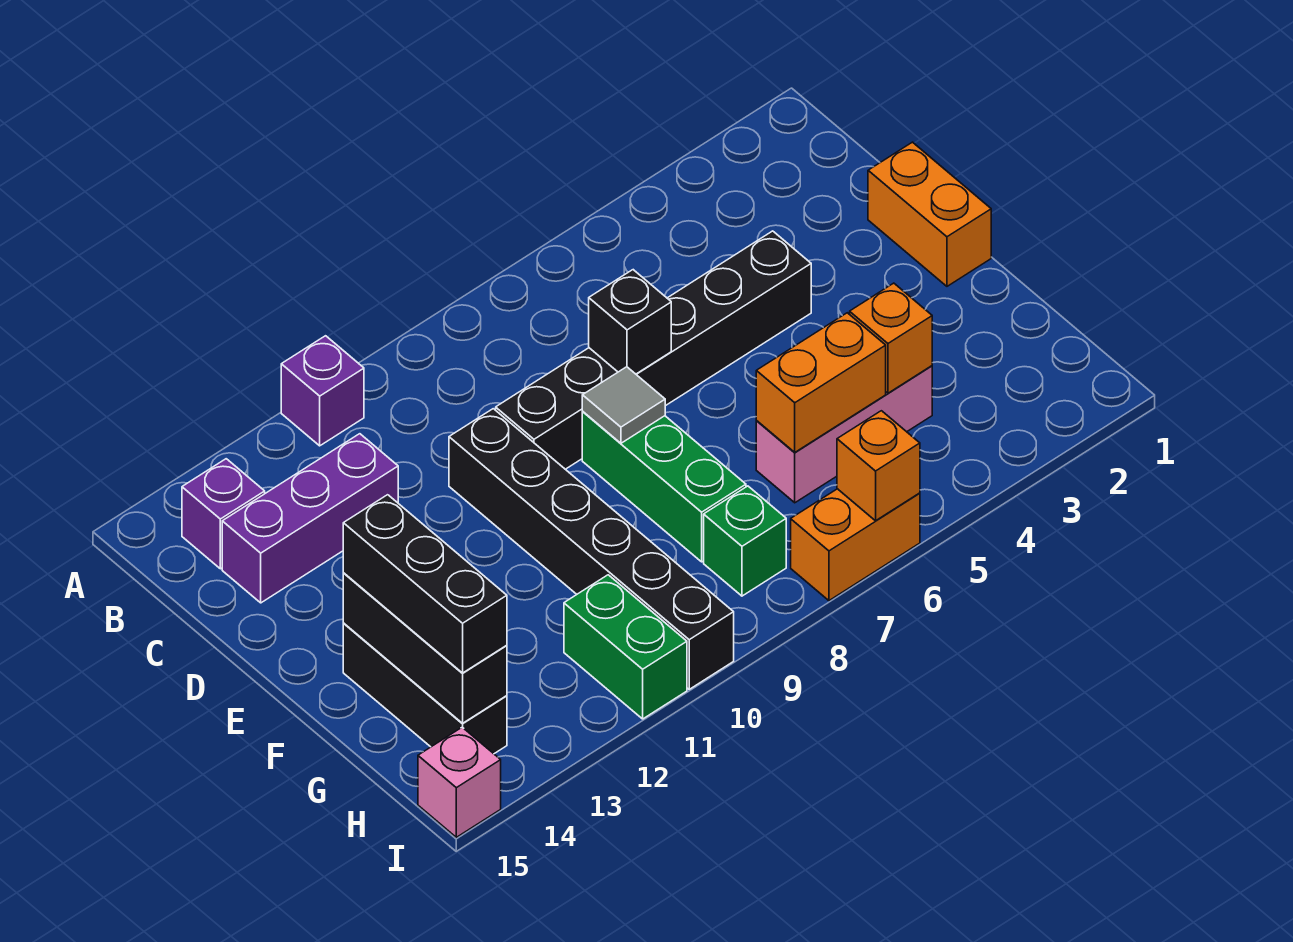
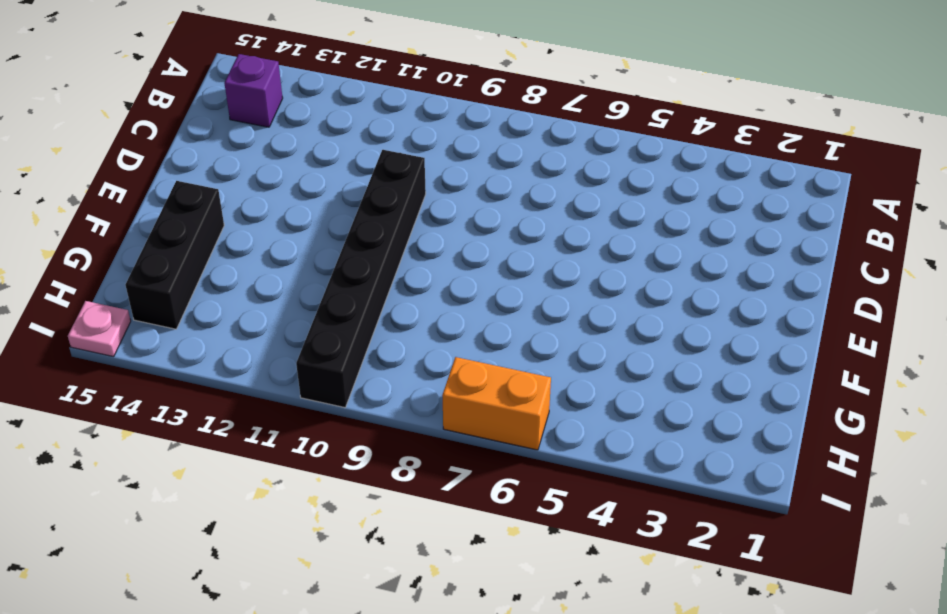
pink plate I15 level 1 -> pink brick I15 level 1
none -> purple brick A11 level 1
none -> purple brick C12:C14 level 1
none -> orange brick D1:E1 level 1

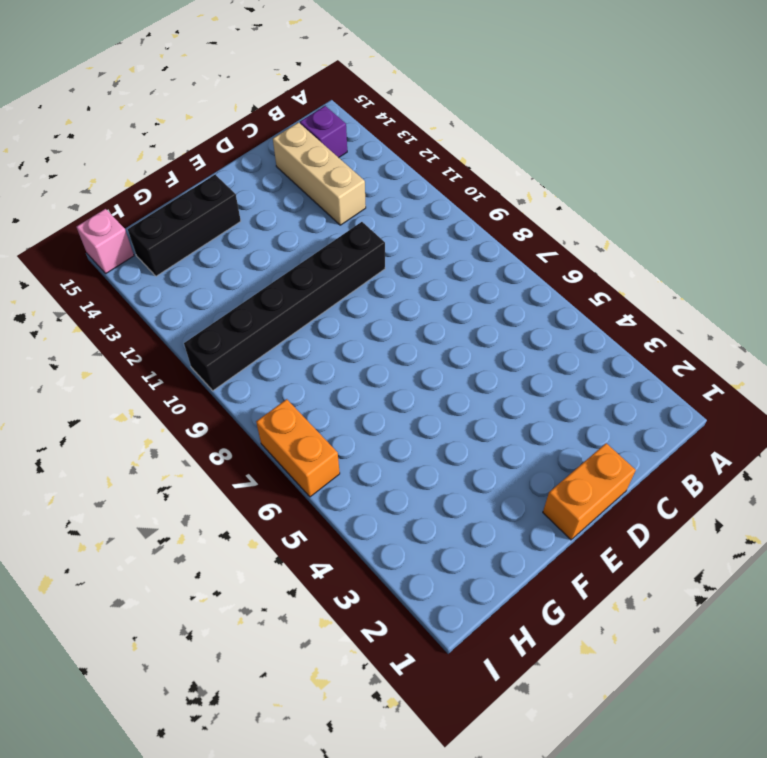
tan brick C12:C14 level 1 -> purple brick C12:C14 level 1
none -> purple brick A11 level 1
none -> black brick D4:D9 level 1
none -> green brick E8:G8 level 1

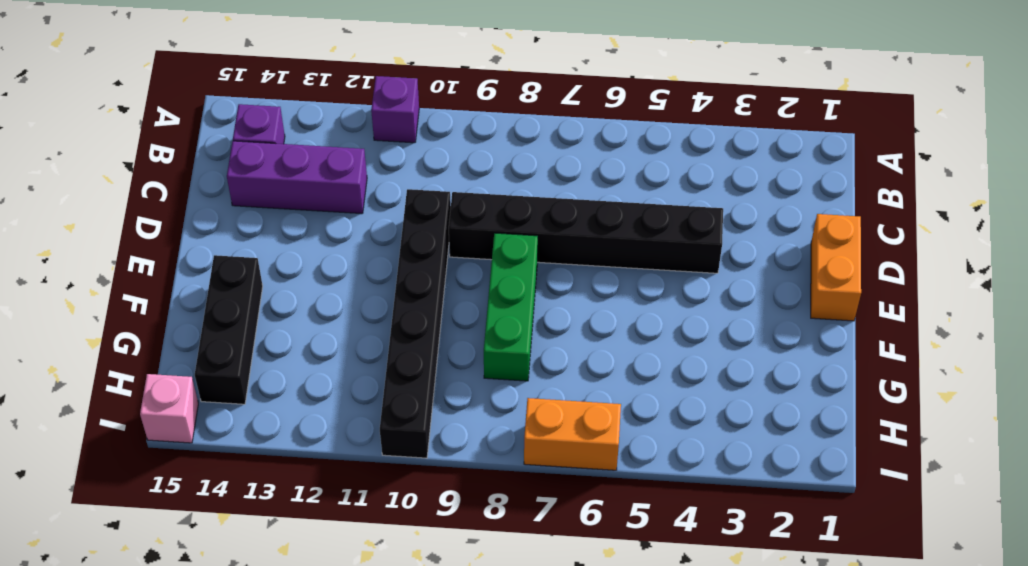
none -> pink brick G4:G6 level 1
none -> green brick H8 level 1
none -> green brick H11:I11 level 1

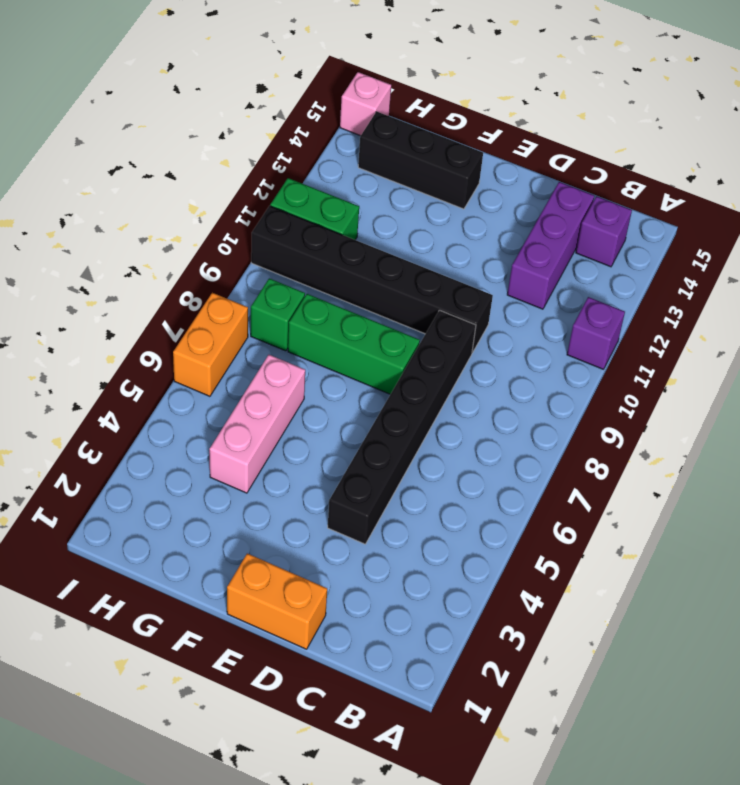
none -> black brick D7 level 2
none -> grey tile E8 level 2
none -> black brick F14:H14 level 2

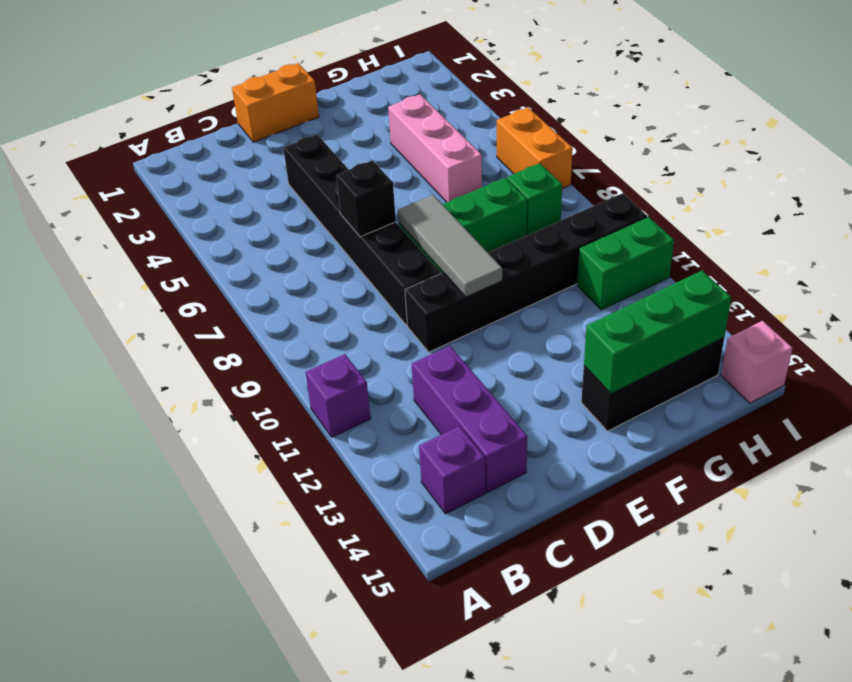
grey tile E8:E10 level 2 -> grey tile E8 level 2
green brick F14:H14 level 2 -> black brick F14:H14 level 2
none -> orange brick G4 level 2
none -> orange brick G5:G6 level 2
none -> orange brick I6 level 2

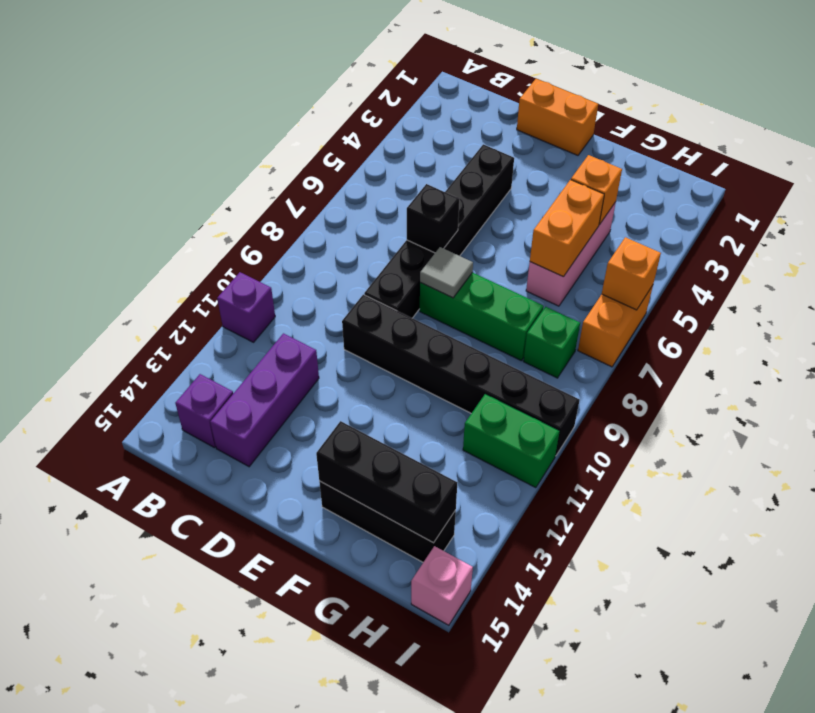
none -> black brick F14:H14 level 3

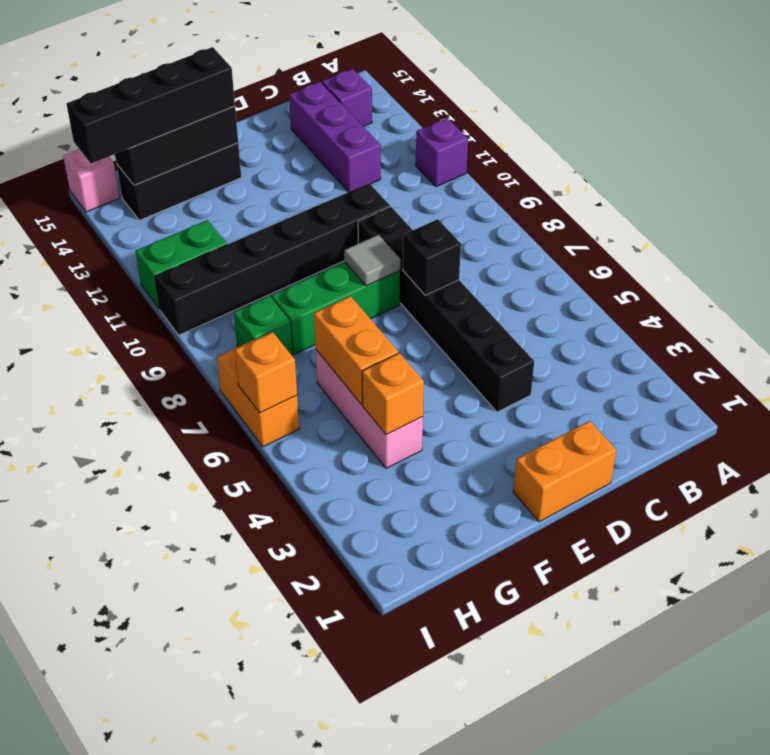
black brick F14:I14 level 3 -> black brick F14:H14 level 3

